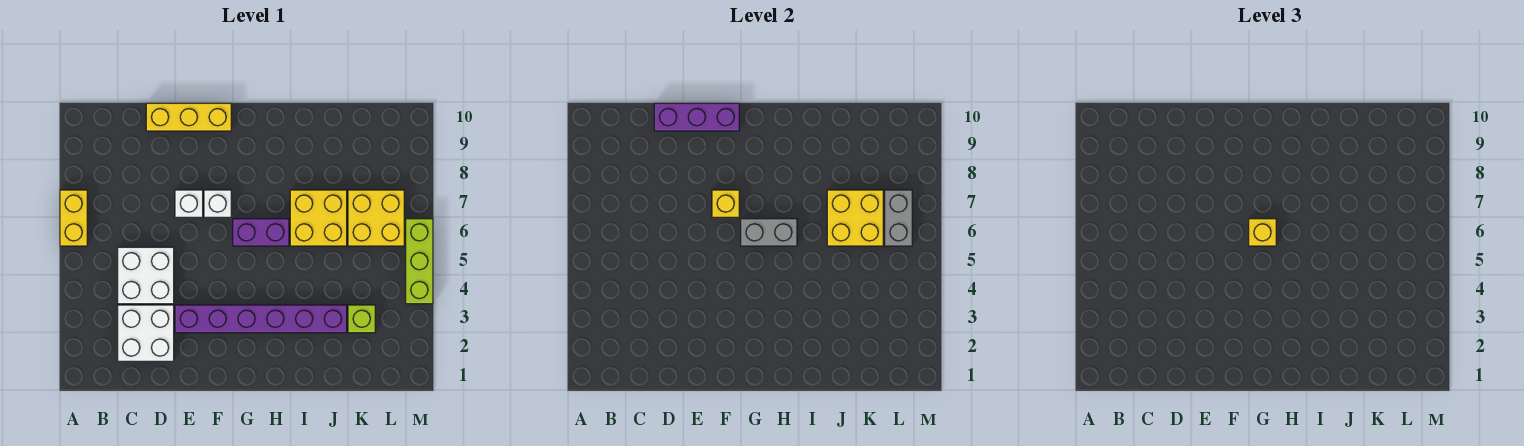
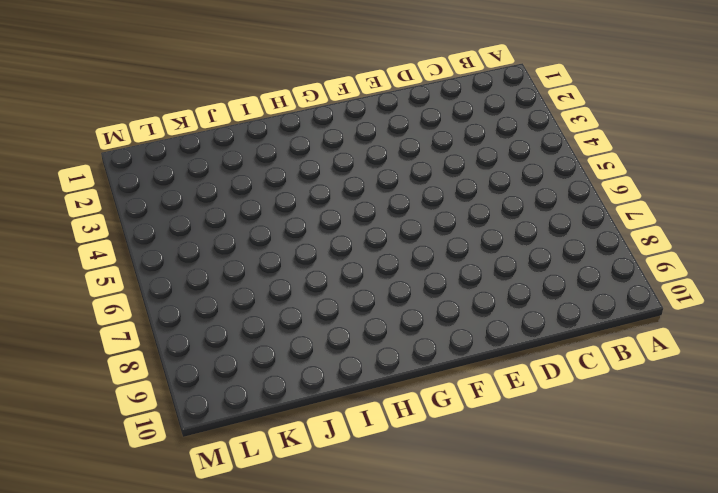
none -> yellow brick A6:A7 level 1
none -> white brick C2:D3 level 1
none -> white brick C4:D5 level 1

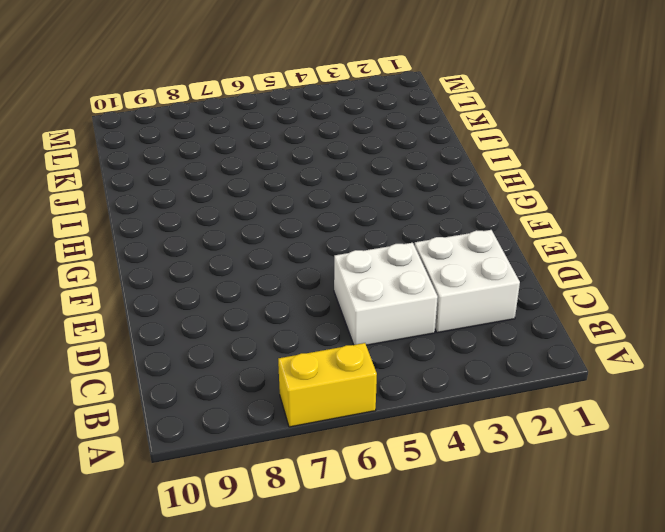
none -> yellow brick D10:F10 level 1
none -> purple brick E3:J3 level 1
none -> white brick E7 level 1

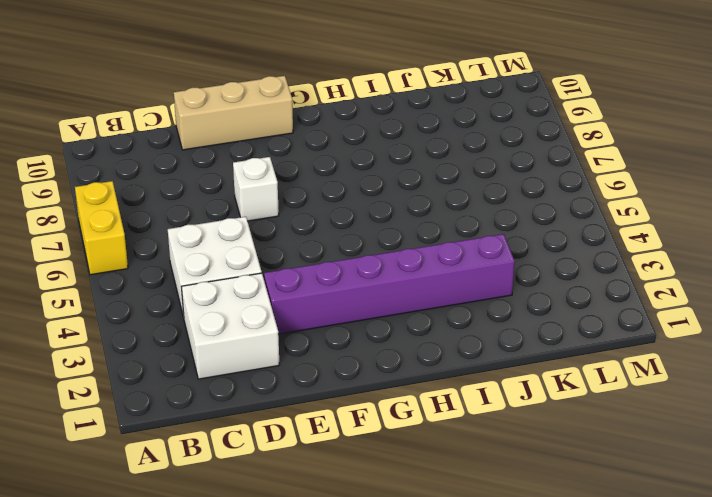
tan brick D10:F10 level 1 -> yellow brick D10:F10 level 1
none -> white brick F7 level 1
none -> purple brick G6:H6 level 1
none -> yellow brick I6:J7 level 1

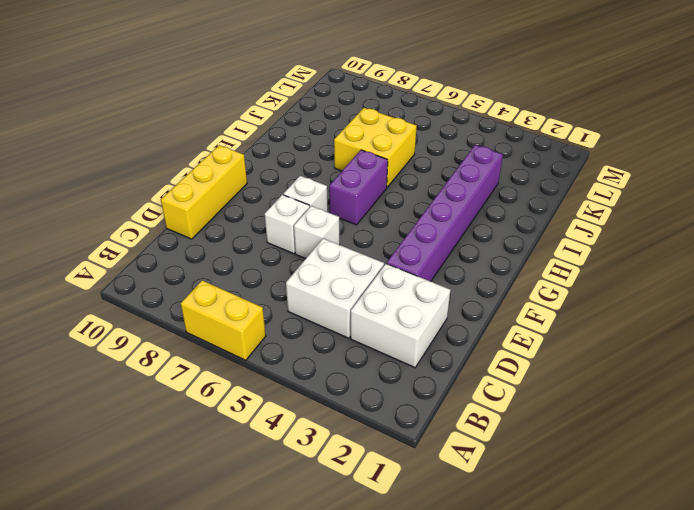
white brick E6 level 1 -> none
none -> lime brick K3 level 1
none -> yellow brick K6:L7 level 1
none -> lime brick M4:M6 level 1

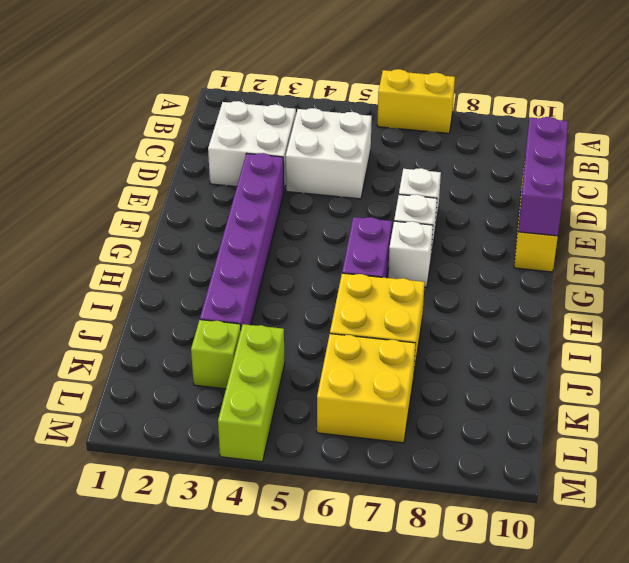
white brick G7 level 1 -> none
lime brick K4:M4 level 1 -> lime brick M4:M6 level 1
none -> yellow brick F7 level 2
none -> grey brick G6:H6 level 2
none -> yellow brick J6:K7 level 2

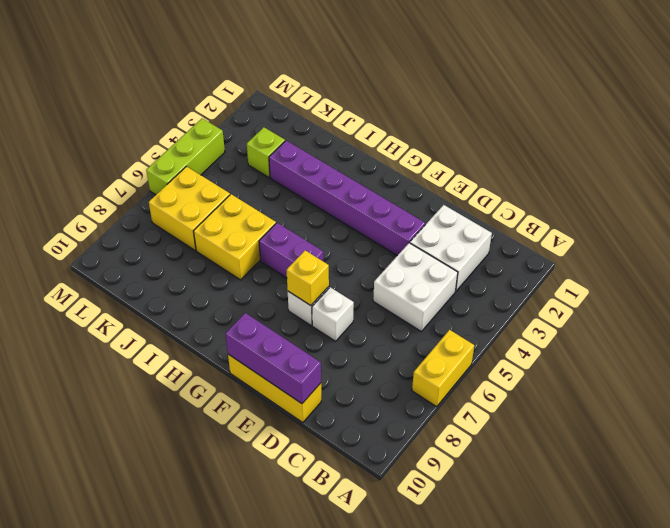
none -> grey brick G6:H6 level 2
none -> yellow brick J6:K7 level 2
none -> grey brick L6:L7 level 2

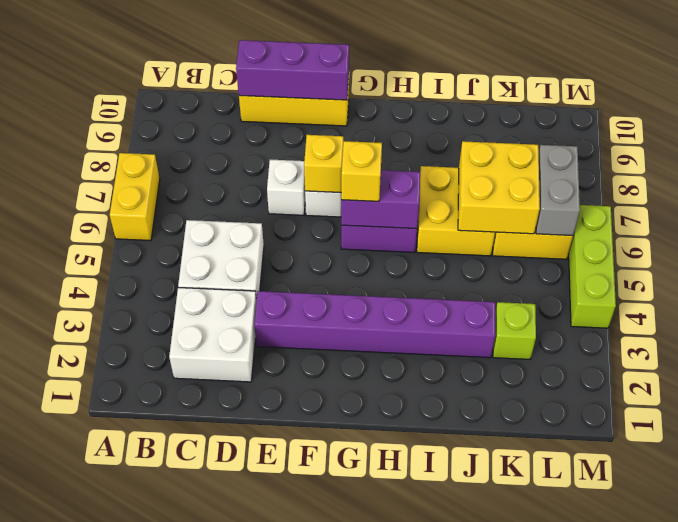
purple brick G6:H6 level 2 -> grey brick G6:H6 level 2

